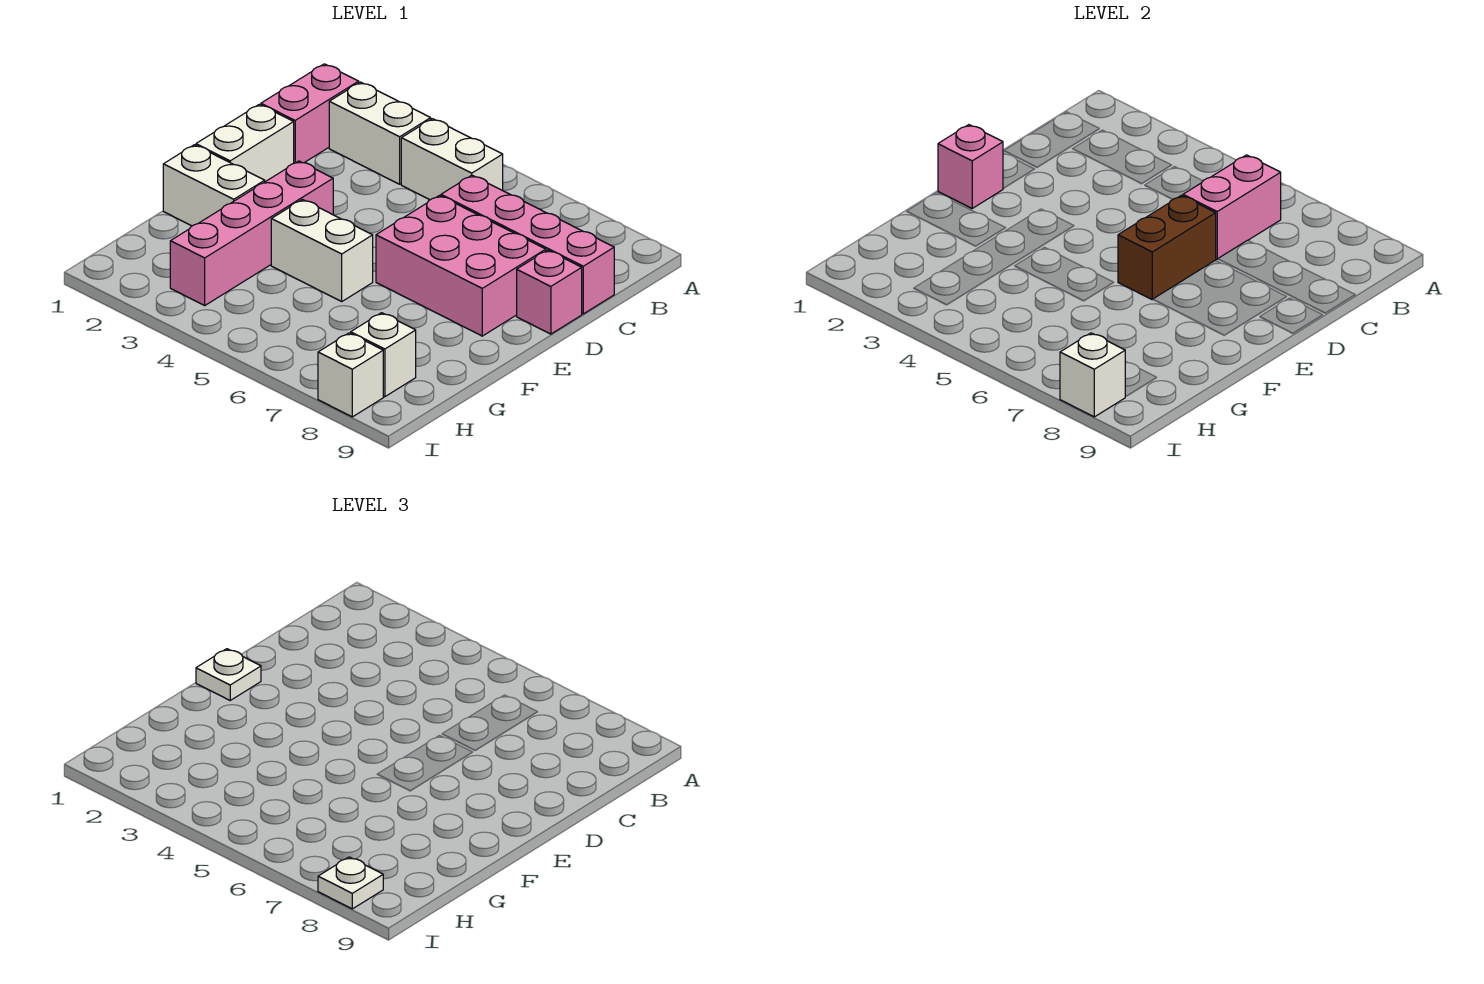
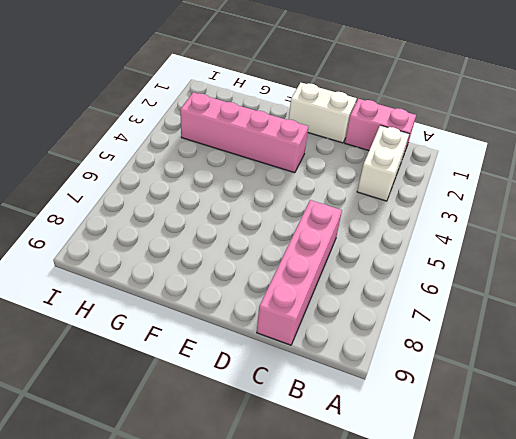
none -> white brick B4:B5 level 1
none -> pink brick D6:E8 level 1
none -> pink brick D9 level 1

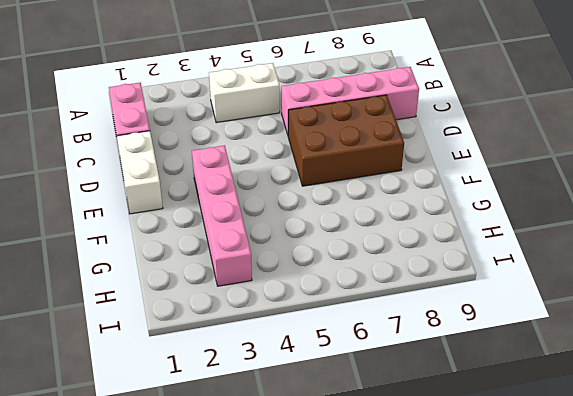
brown brick D6:E8 level 1 -> pink brick D6:E8 level 1
none -> white brick B2:B3 level 1
none -> pink brick D9 level 1
none -> white brick F1:F2 level 1

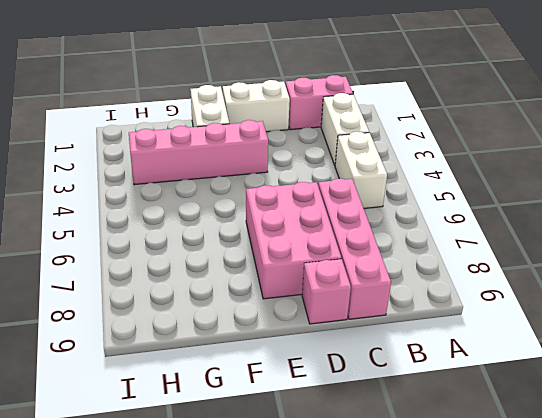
none -> white brick F4:F5 level 1
none -> white brick H8 level 1
none -> white brick I8 level 1

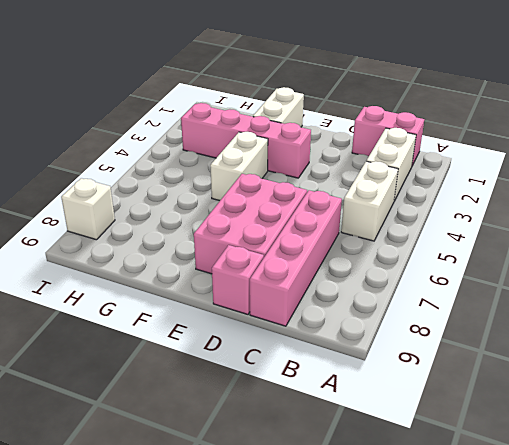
none -> white brick D1:E1 level 1
none -> white brick H8 level 1
none -> pink brick B6:C6 level 2

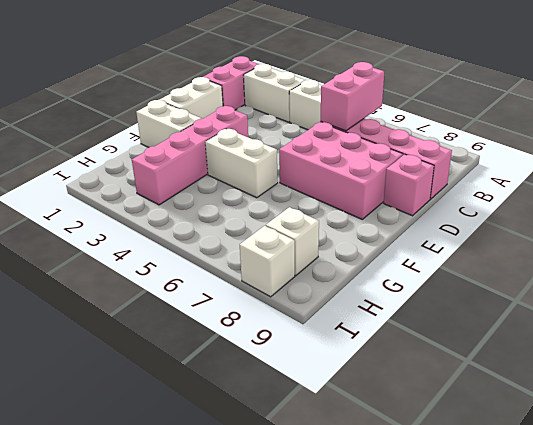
none -> brown brick D6:E6 level 2
none -> pink brick E1 level 2
none -> white brick I8 level 2

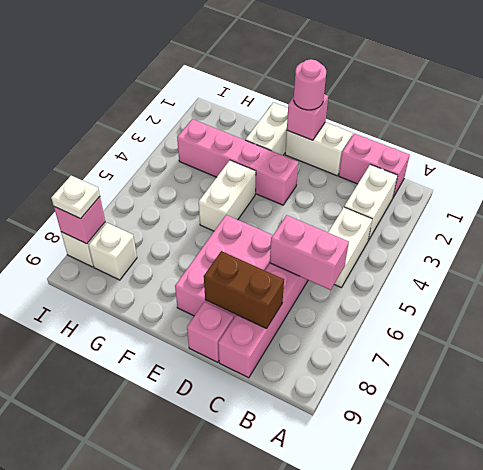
brown brick C8:D8 level 2 -> brown brick D6:E6 level 2
pink round brick E1 level 3 -> white plate E1 level 3
pink brick I8 level 2 -> white brick I8 level 2

